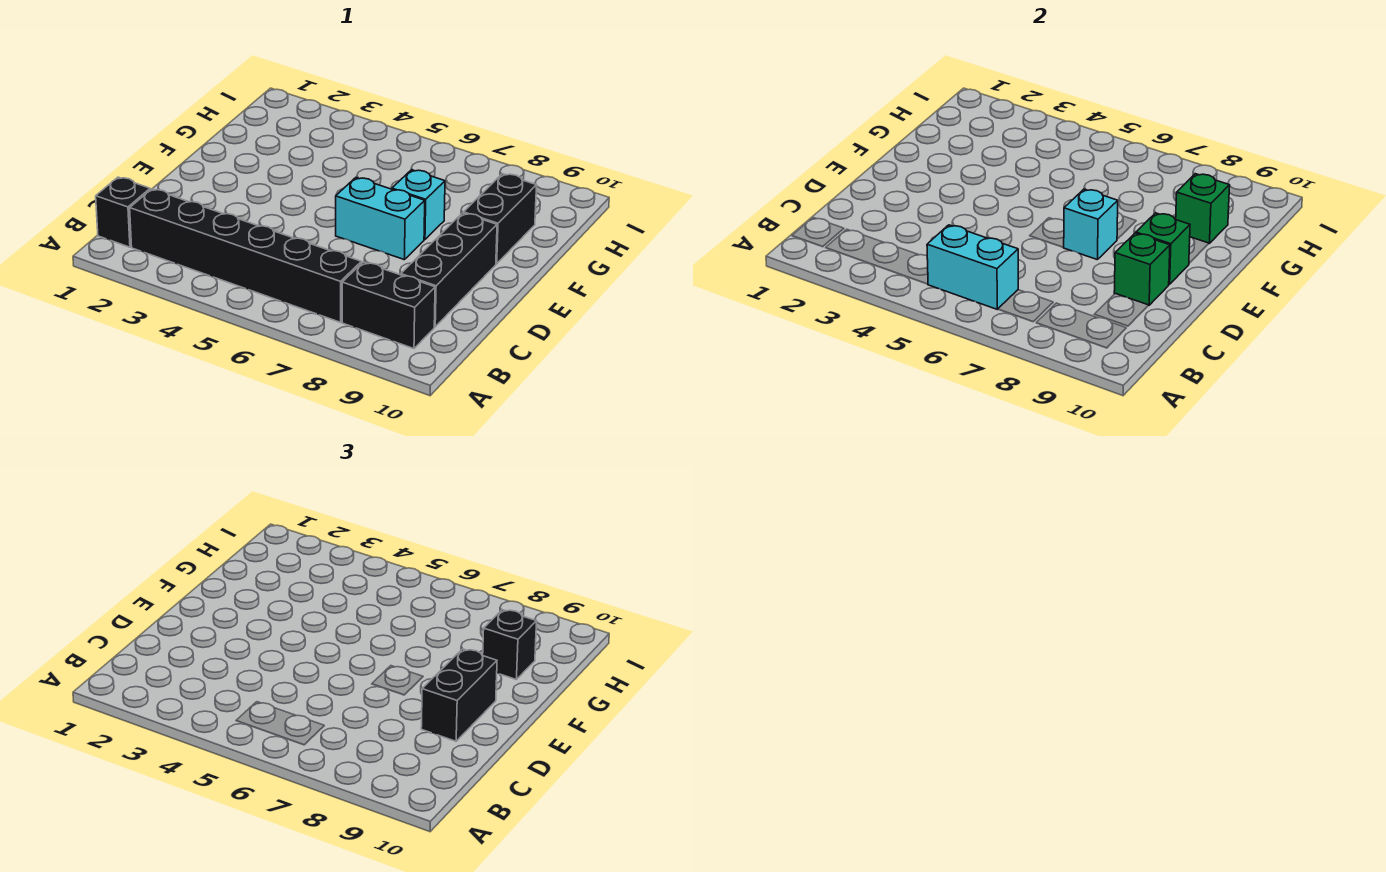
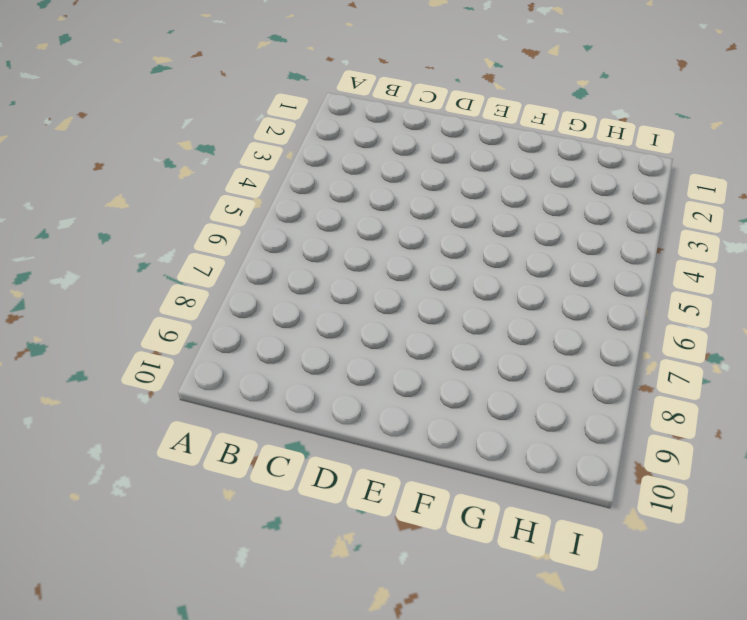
none -> black brick B1 level 1
none -> black brick B2:B7 level 1
none -> black brick B8:B9 level 1

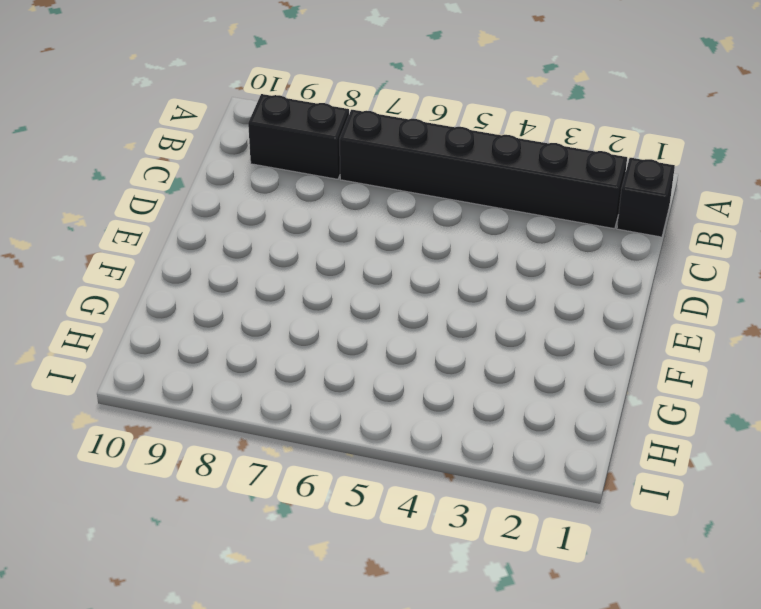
none -> black brick C9:E9 level 1
none -> cyan brick E6:E7 level 1
none -> cyan brick F7 level 1

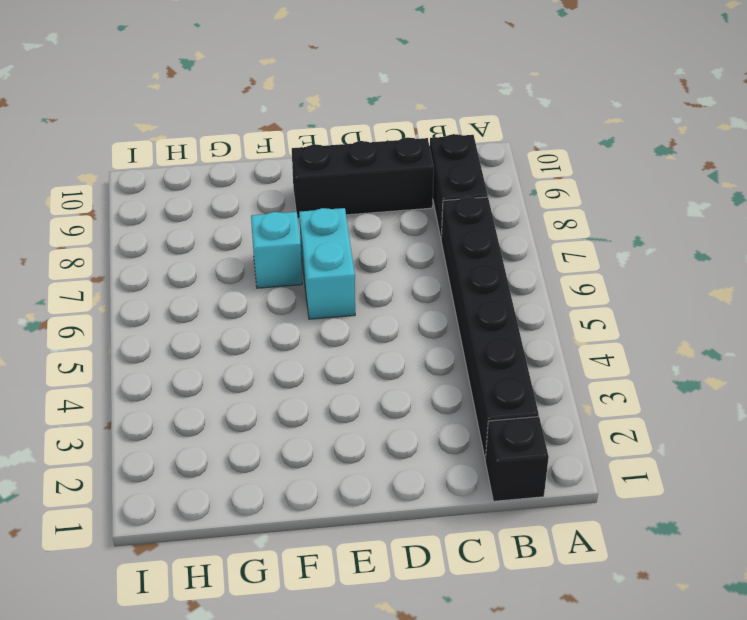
none -> black brick F9:G9 level 1
none -> cyan brick B5:B6 level 2
none -> green brick D9 level 2

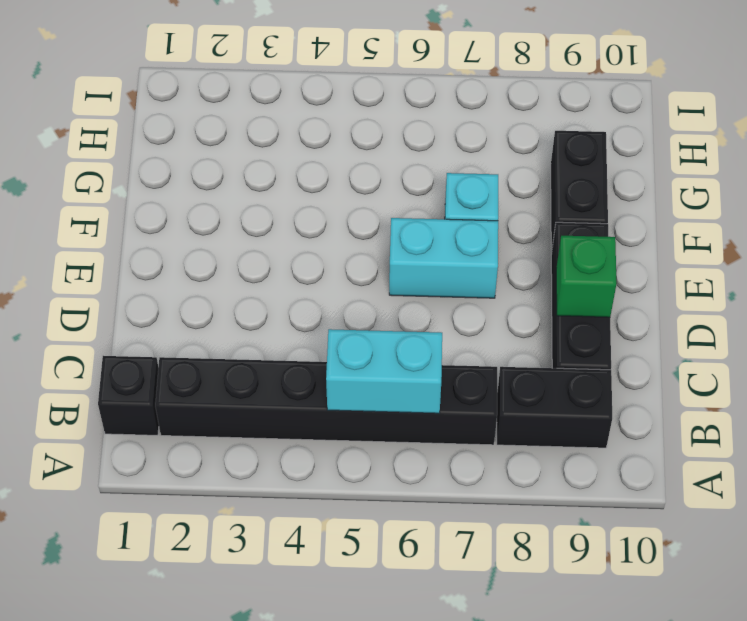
none -> cyan brick E7 level 2
none -> green brick E9 level 2
none -> green brick G9 level 2

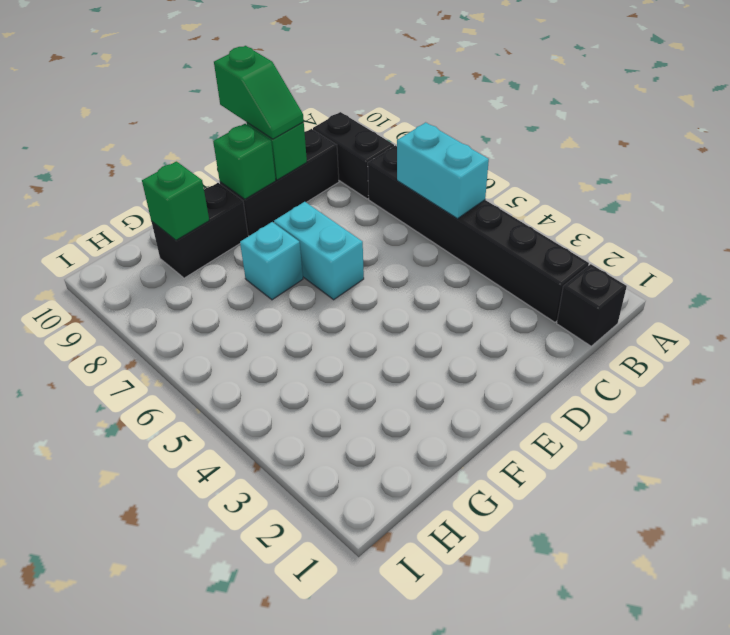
green slope D9:D10 level 3 top 10 -> black brick D9:E9 level 3
none -> cyan brick E7 level 2
none -> black brick G9 level 3

